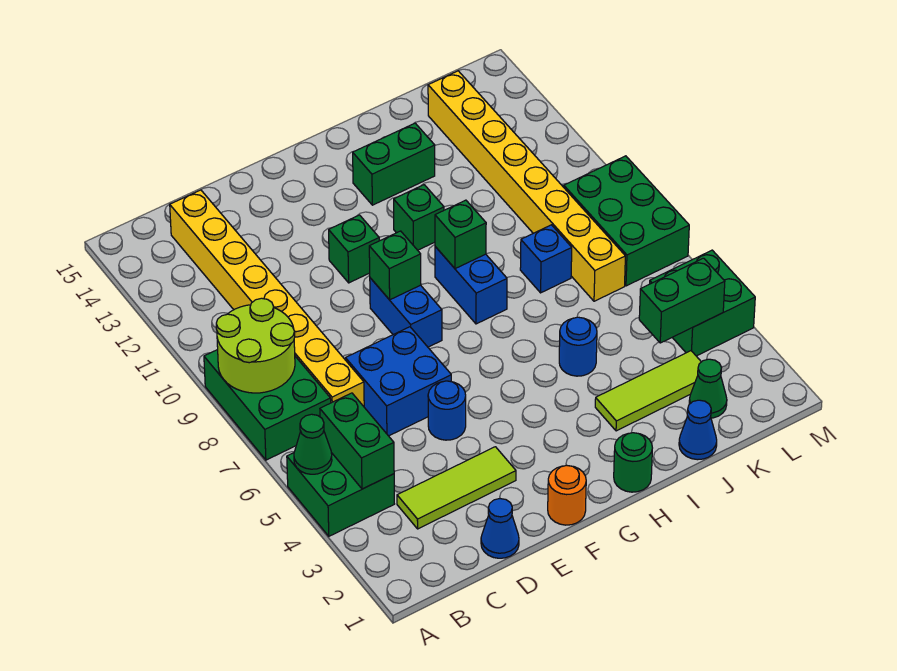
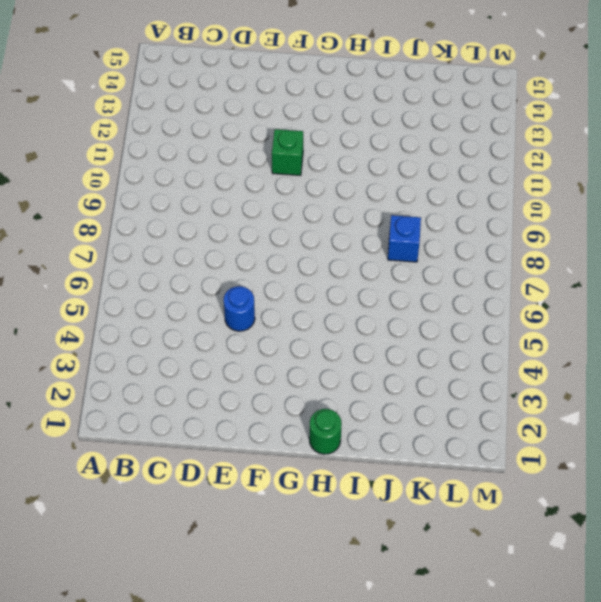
none -> green brick A4:B5 level 1
none -> green brick A7:B9 level 1
none -> lime tile C3:E3 level 1

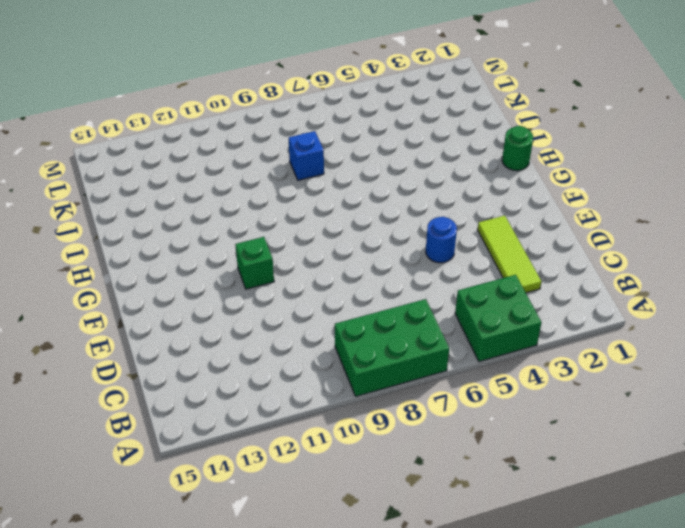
none -> yellow brick C7:C14 level 1
none -> blue cone D1 level 1
none -> blue brick D6:E7 level 1

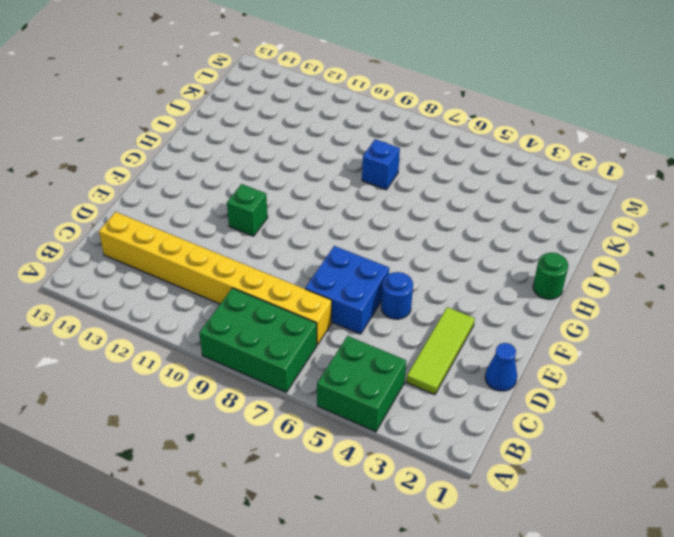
none -> orange round brick F1 level 1
none -> blue brick F8:F9 level 1
none -> blue brick H8:H9 level 1

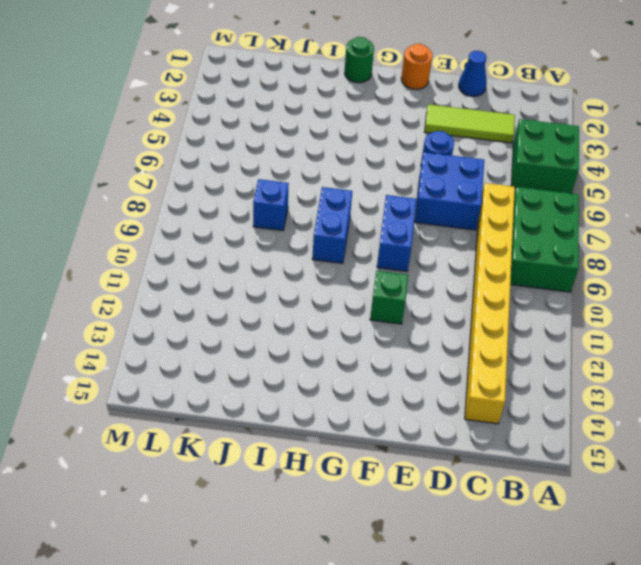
none -> green brick H11 level 1
none -> green brick H13:I13 level 1
none -> lime tile I3:K3 level 1

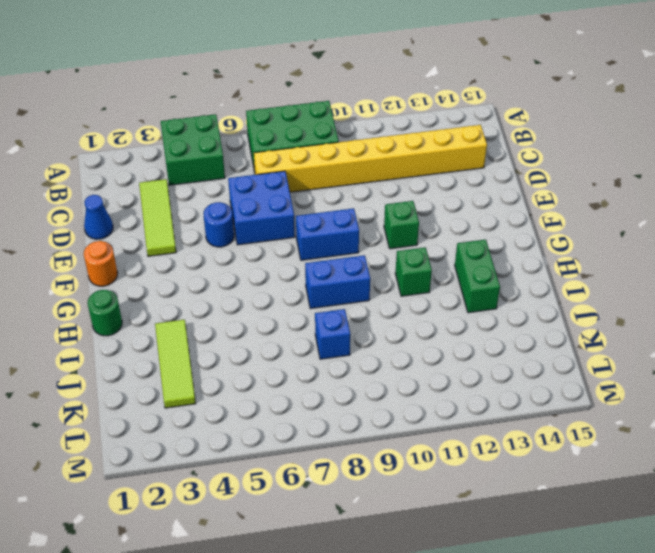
none -> blue round brick I5 level 1
none -> blue cone J1 level 1
none -> green cone K2 level 1

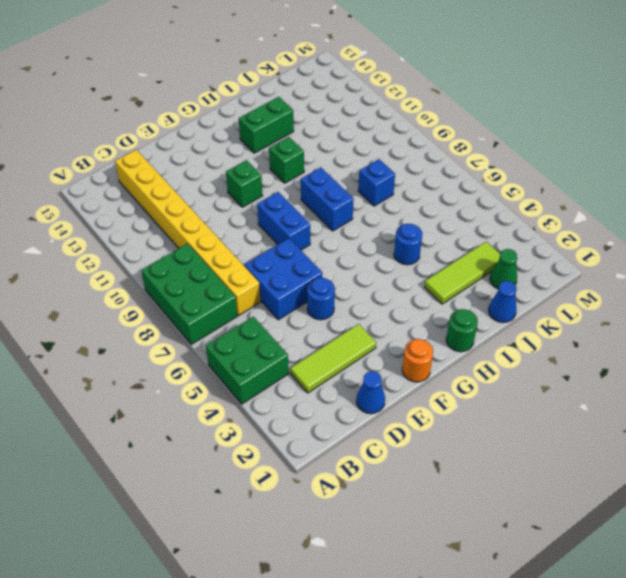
none -> yellow brick K7:K14 level 1
none -> green brick L4:M5 level 1
none -> green brick L7:M9 level 1

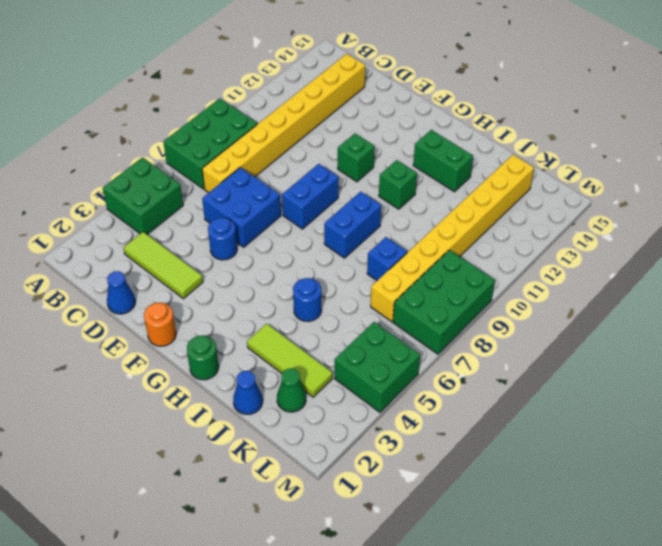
none -> green cone A5 level 2
none -> lime round brick A8:B9 level 2
none -> green brick B4:B5 level 2

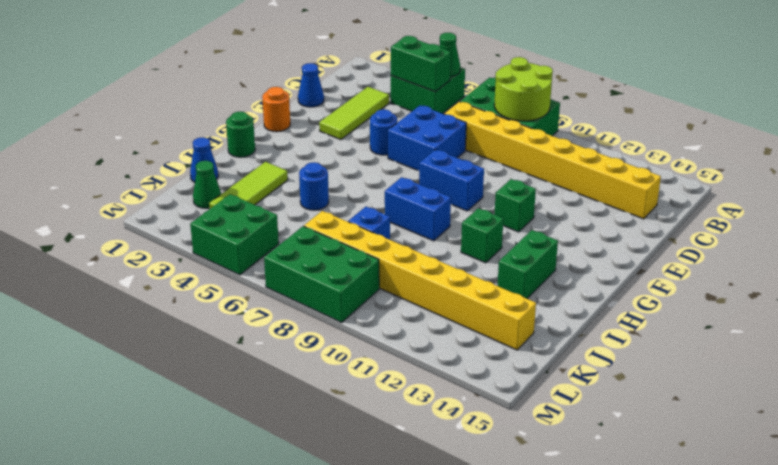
none -> green brick F9 level 2
none -> green brick H9 level 2
none -> green brick K4:L4 level 2

